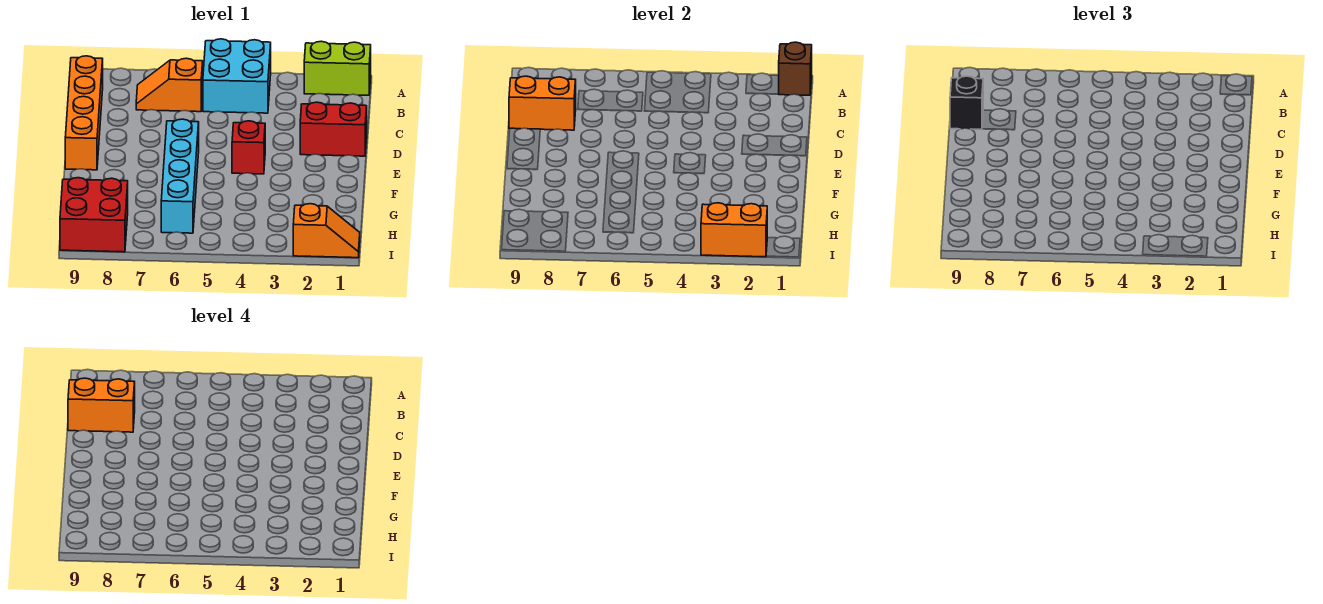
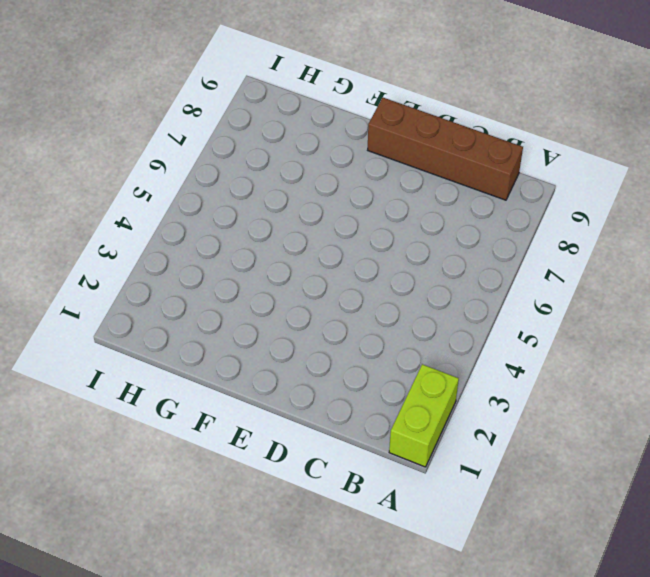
brown brick B9:E9 level 1 -> orange brick B9:E9 level 1
none -> cyan brick A4:B5 level 1
none -> orange slope B6:B7 level 1 top 6
none -> red brick D1:D2 level 1

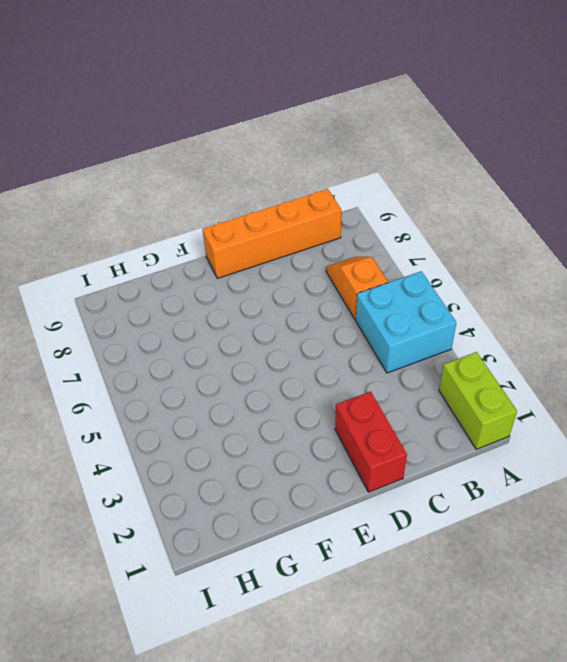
none -> red brick E4 level 1
none -> cyan brick E6:H6 level 1
none -> red brick H8:I9 level 1

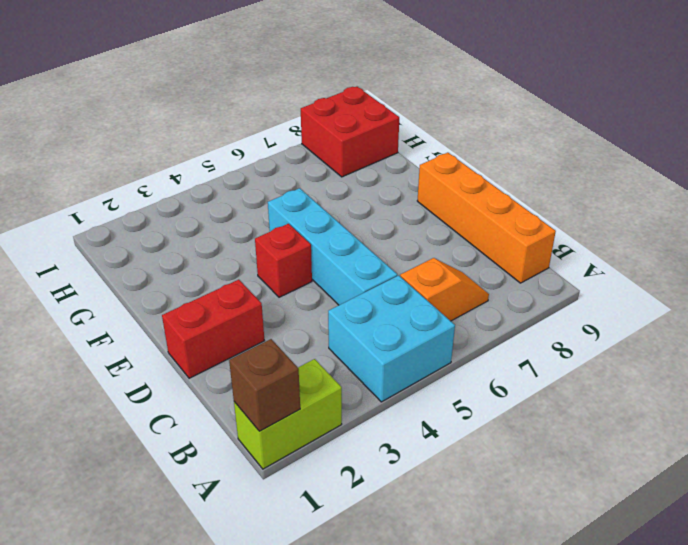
cyan brick C5:F5 level 1 -> cyan brick E6:H6 level 1
none -> orange slope I1:I2 level 1 top 2
none -> orange brick C8:C9 level 2
none -> orange brick I2:I3 level 2

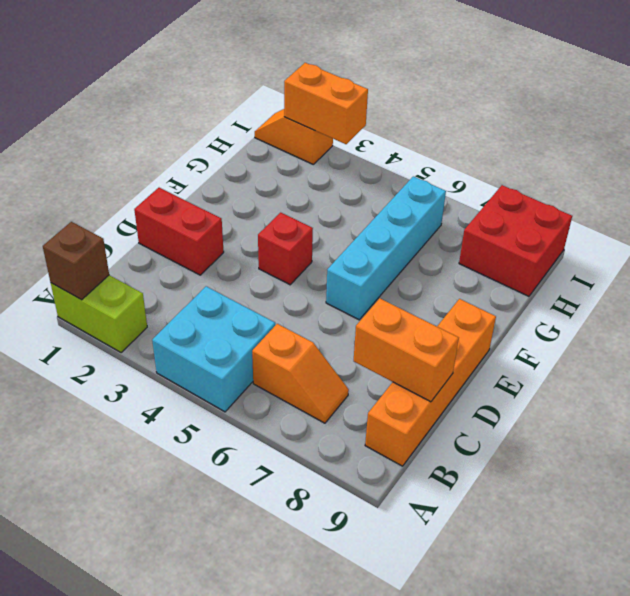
none -> black brick C9 level 3
none -> orange brick C8:C9 level 4

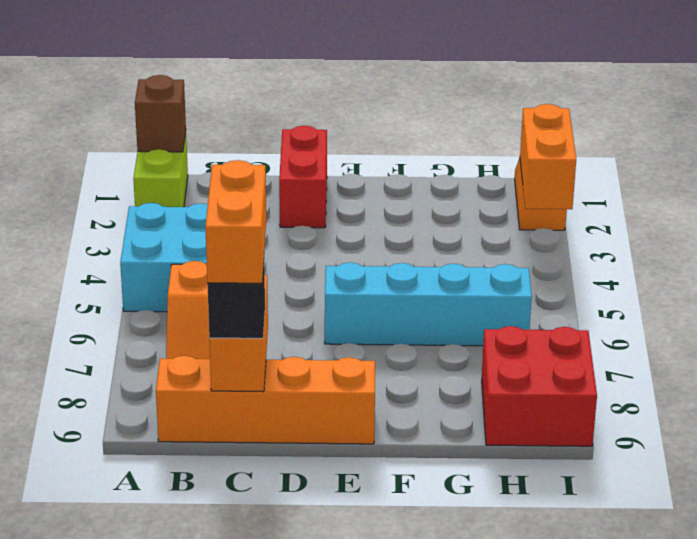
none -> red brick E4 level 1

